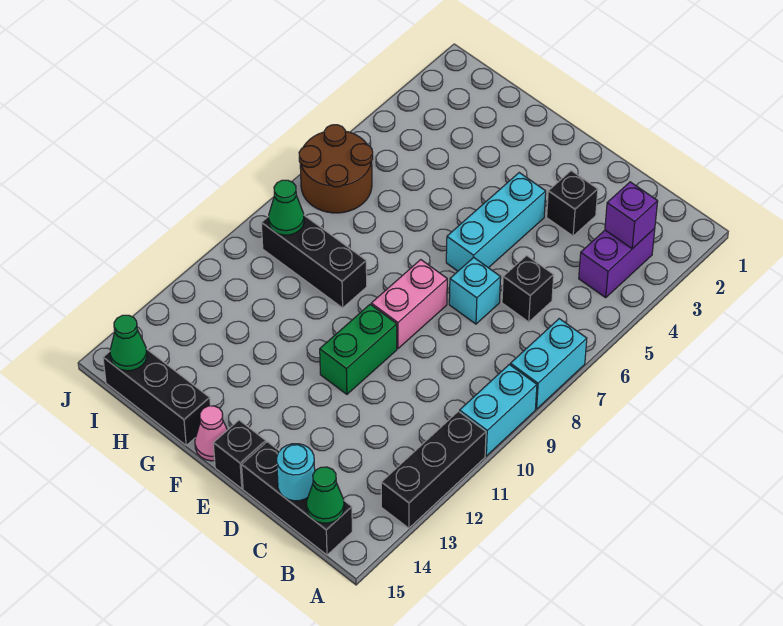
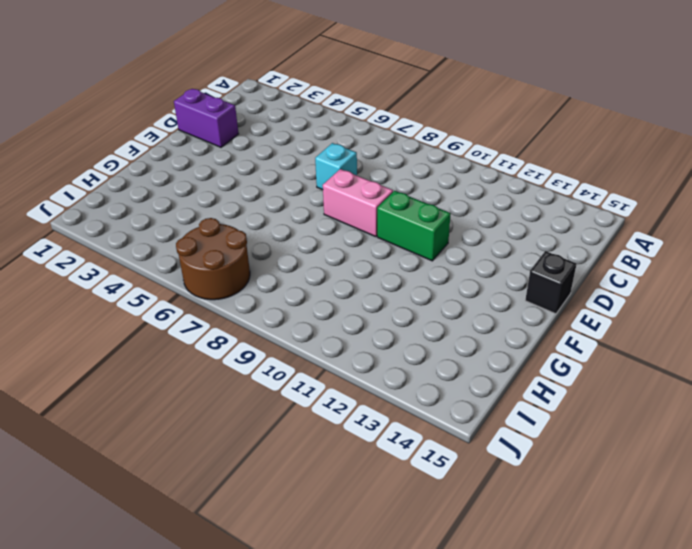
purple brick D1:D2 level 1 -> purple brick B3:B4 level 1
none -> cyan brick A7:A8 level 1
none -> cyan brick A9:A10 level 1
none -> black brick A11:A13 level 1

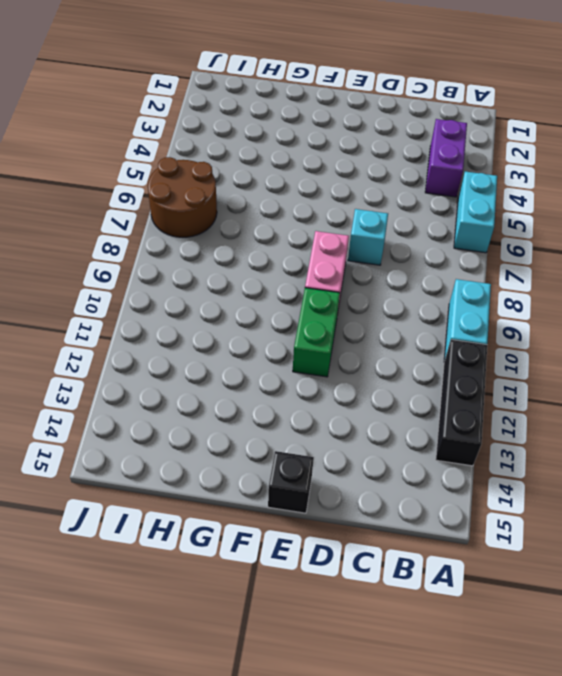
cyan brick A5:A6 level 1 -> cyan brick A7:A8 level 1
none -> black brick B15:D15 level 1
none -> black brick C6 level 1
none -> black brick D3 level 1

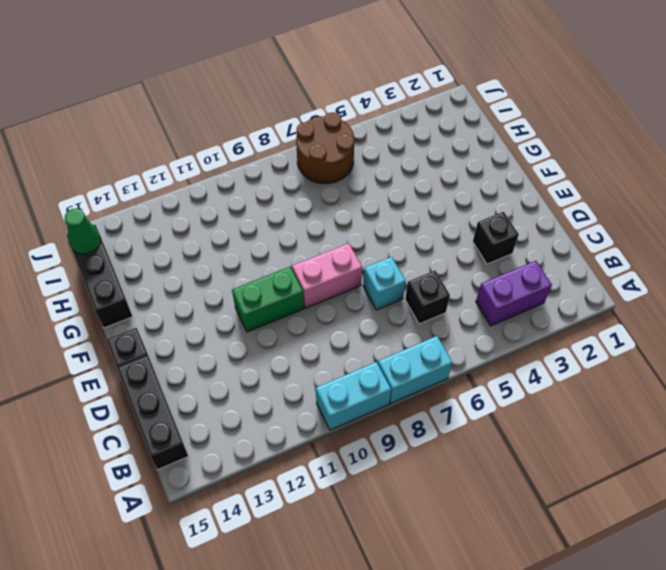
none -> black brick A11:A13 level 1
none -> cyan brick E4:E6 level 1
none -> pink cone F15 level 1

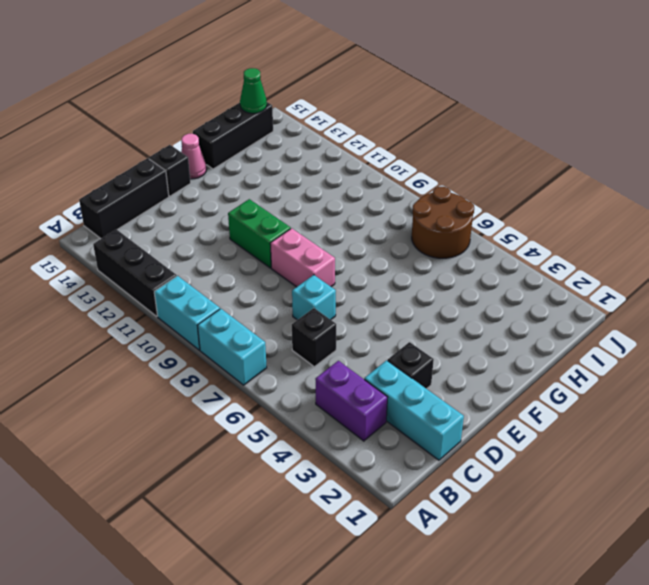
cyan brick C1:C3 level 1 -> cyan brick E4:E6 level 1
none -> black brick G9:I9 level 1
none -> purple brick B3 level 2
none -> green cone B15 level 2

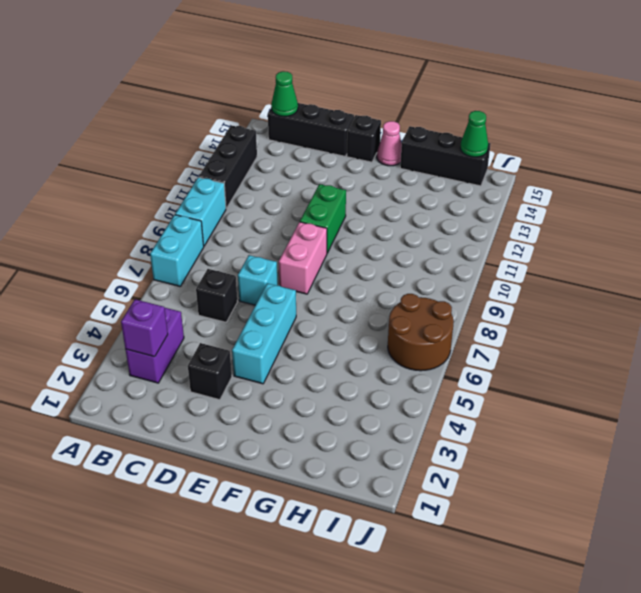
none -> black brick G9:I9 level 1
none -> cyan round brick C15 level 2
none -> green cone I9 level 2

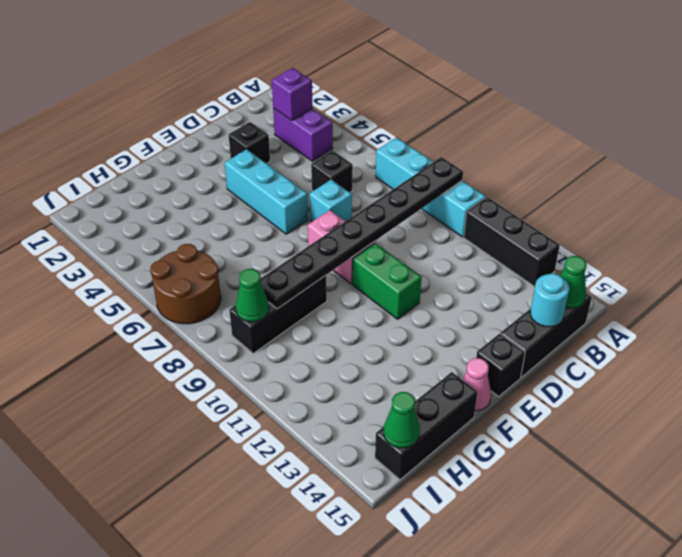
black plate A9:H9 level 2 -> none

